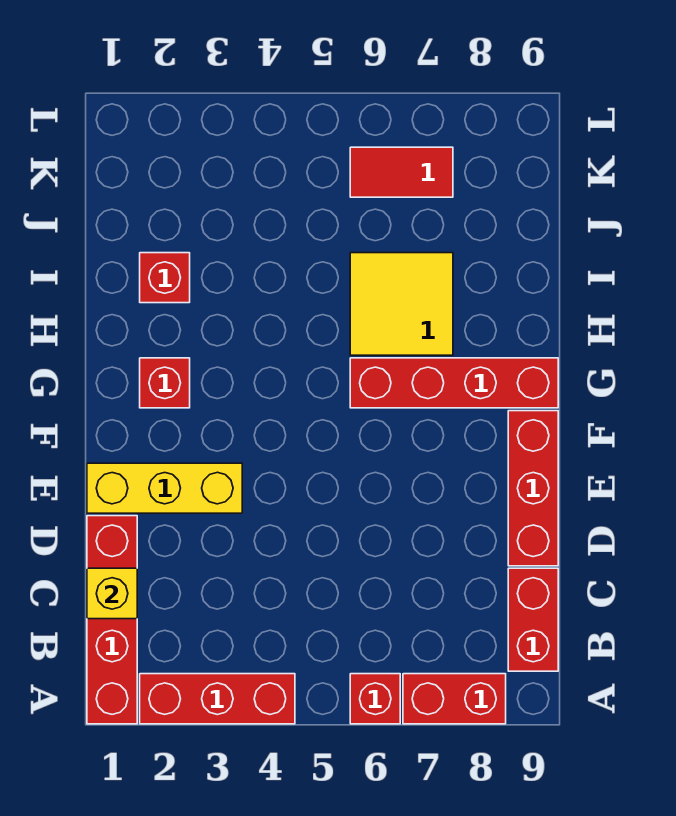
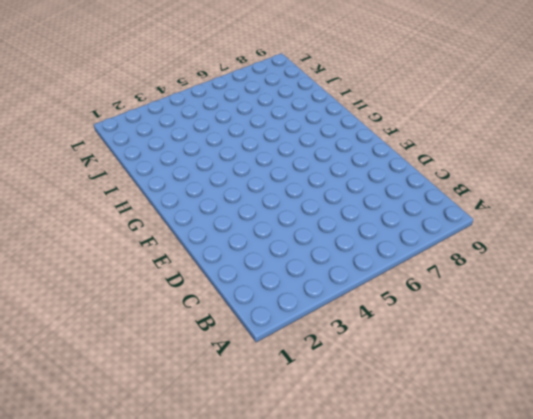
none -> red brick A1:D1 level 1
none -> red brick A2:A4 level 1
none -> red brick A6 level 1

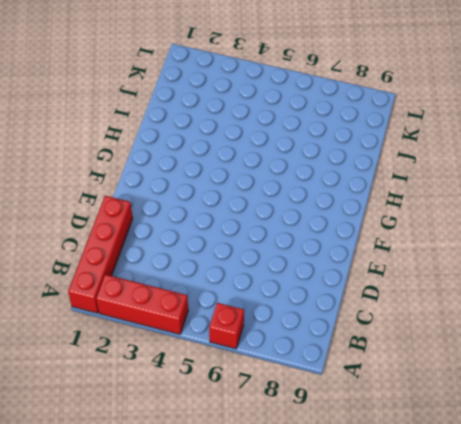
none -> red brick A7:A8 level 1
none -> red brick B9:C9 level 1
none -> red brick D9:F9 level 1

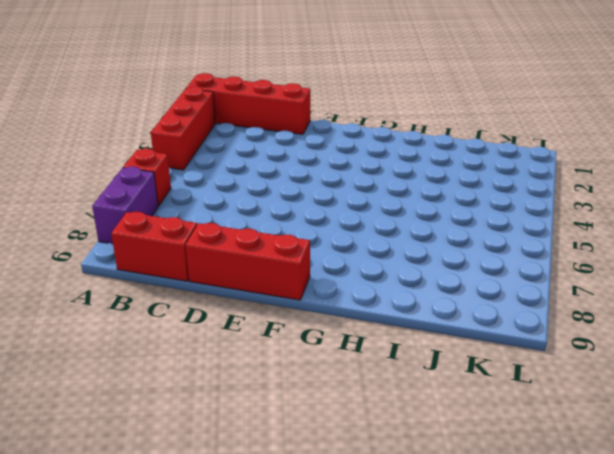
purple brick A7:A8 level 1 -> red brick A7:A8 level 1
none -> yellow brick E1:E3 level 1
none -> red brick G2 level 1
none -> red brick G6:G9 level 1

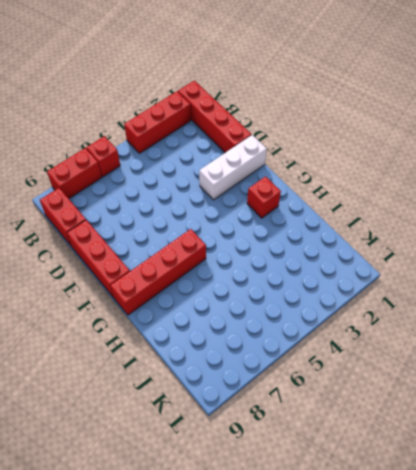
white brick E1:E3 level 1 -> yellow brick E1:E3 level 1
none -> yellow tile H6:I7 level 1
none -> red brick I2 level 1
none -> red tile K6:K7 level 1

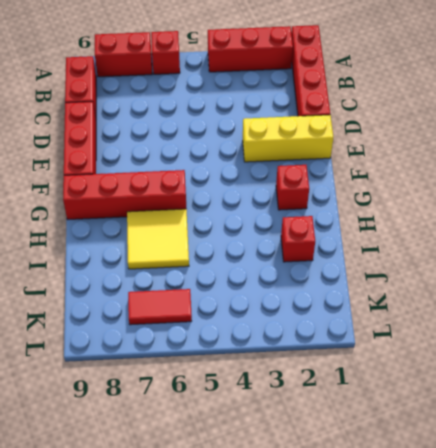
none -> yellow brick C1 level 2

